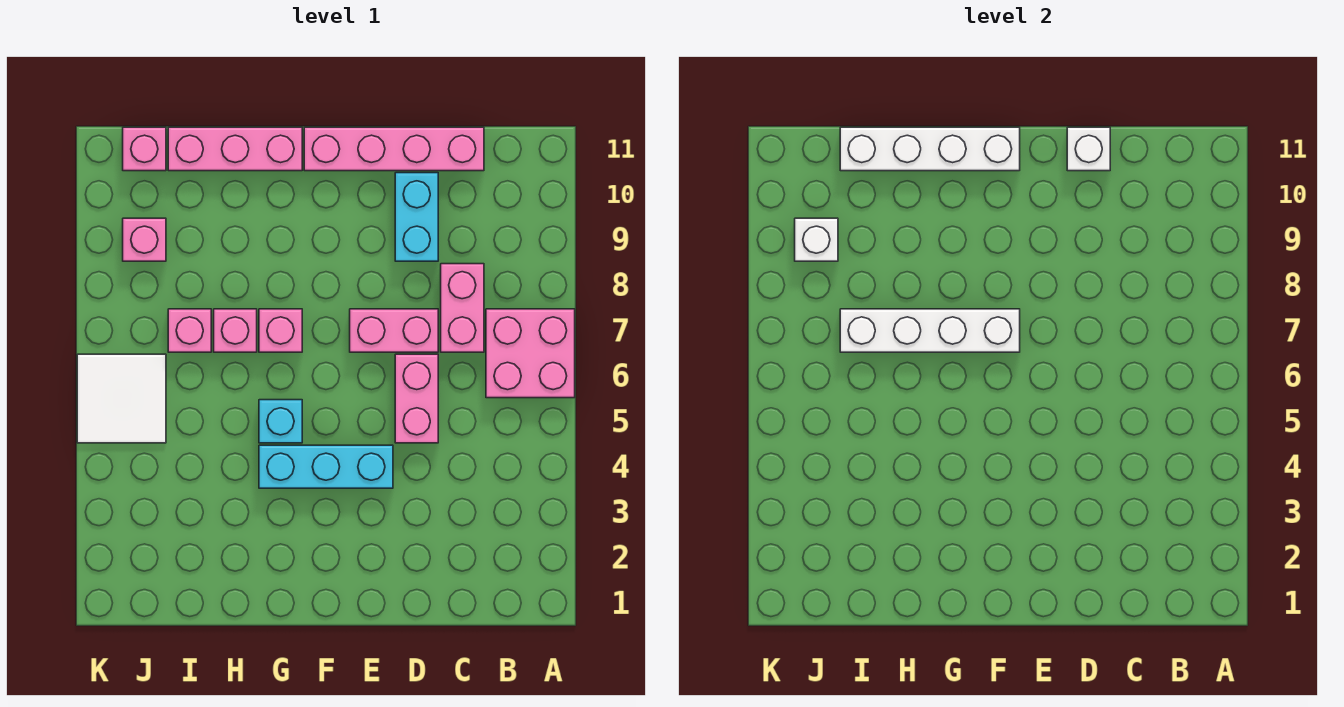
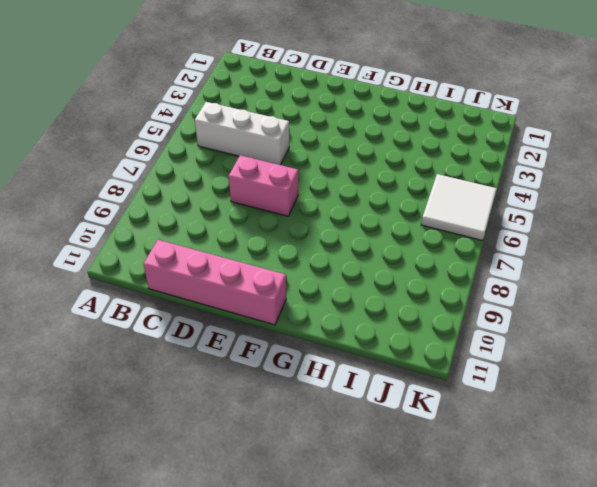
white brick B5:D5 level 1 -> pink brick D5:D6 level 1
none -> pink brick A6:B7 level 1
none -> pink brick C7:C8 level 1
none -> cyan brick D9:D10 level 1

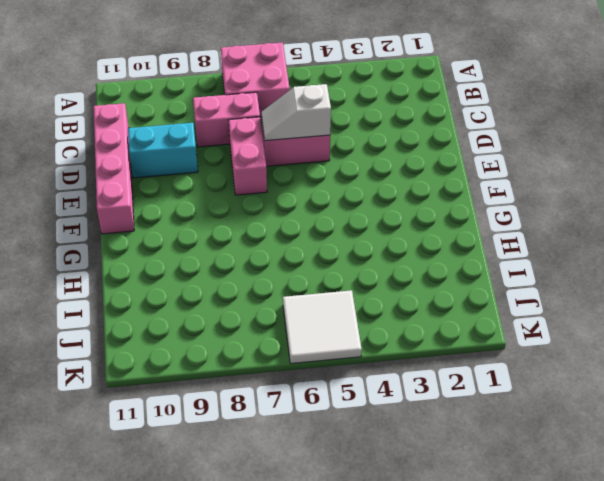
white slope D5:D6 level 2 top 5 -> none
none -> cyan brick E4:G4 level 1
none -> cyan brick G5 level 1
none -> pink brick G7 level 1

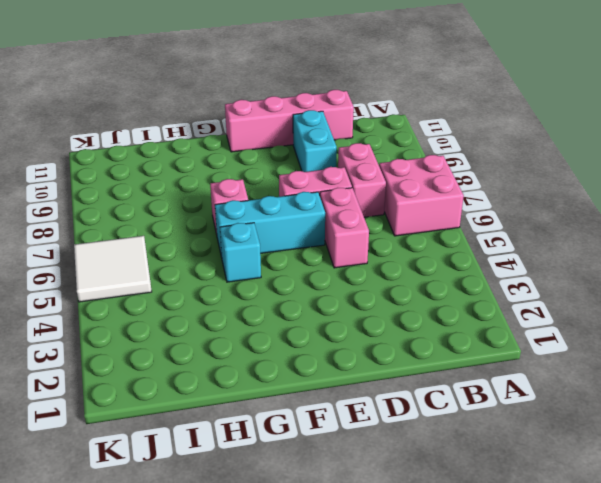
cyan brick E6:G6 level 1 -> cyan brick E4:G4 level 1
none -> pink brick G11:I11 level 1
none -> pink brick H7 level 1
none -> pink brick I7 level 1

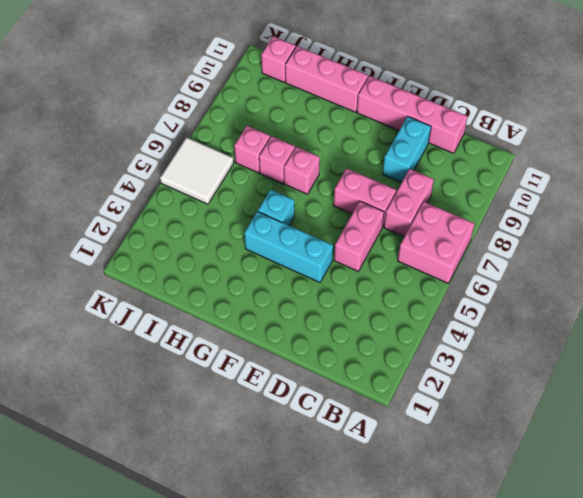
none -> pink brick J9 level 1
none -> white brick D11 level 2
none -> white brick F7:I7 level 2

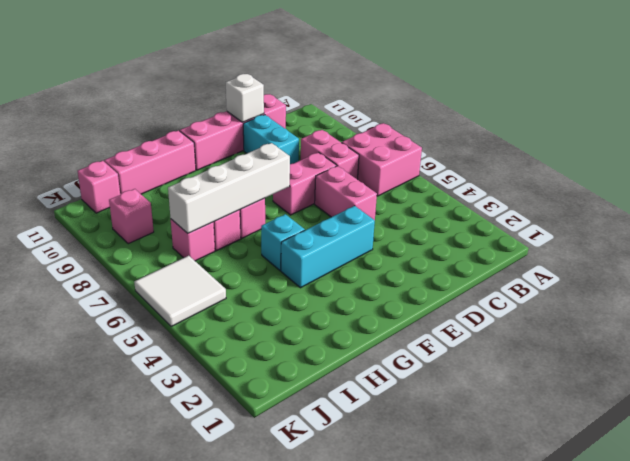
none -> white brick F11:I11 level 2
none -> white brick J9 level 2

